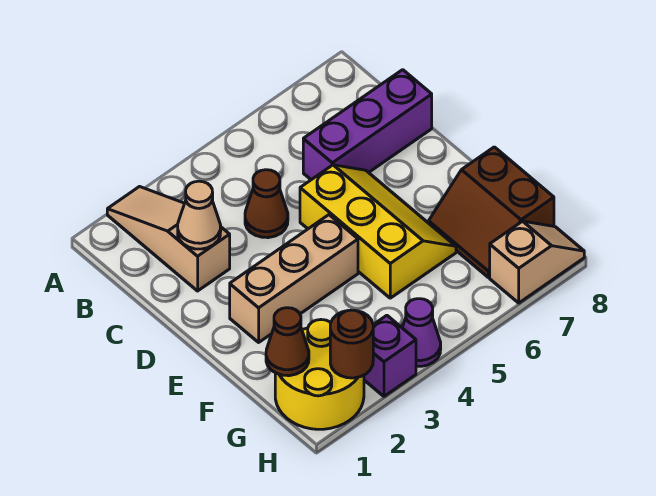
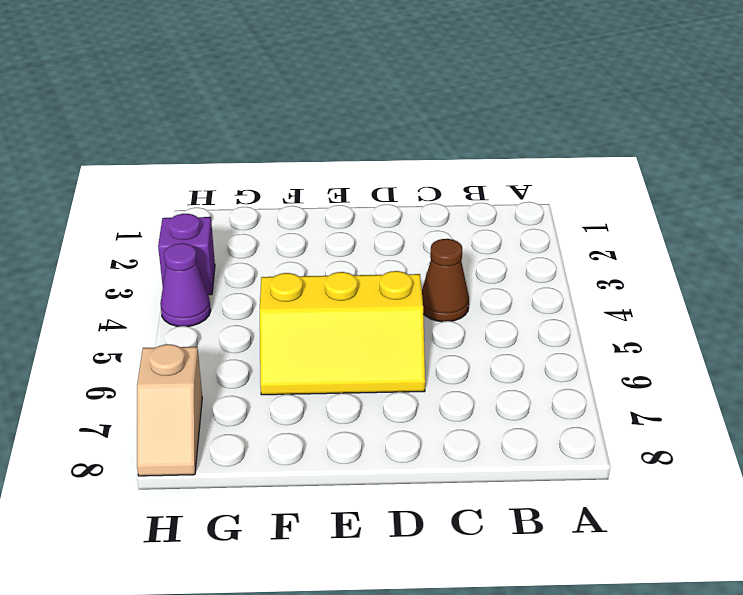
none -> tan slope A2:C2 level 1 top C
none -> purple brick C6:C8 level 1
none -> tan brick E2:E4 level 1

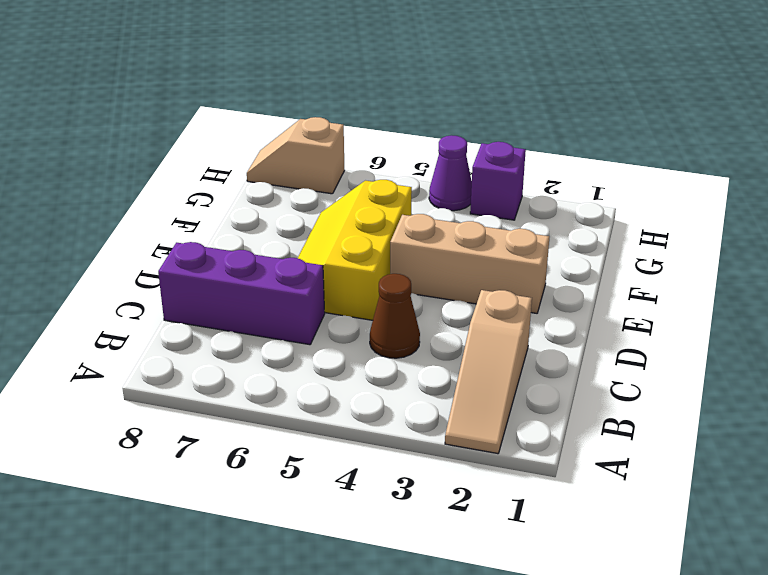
none -> brown slope F7:G8 level 1 top 8
none -> yellow round brick G1:H2 level 1
none -> tan cone C2 level 2

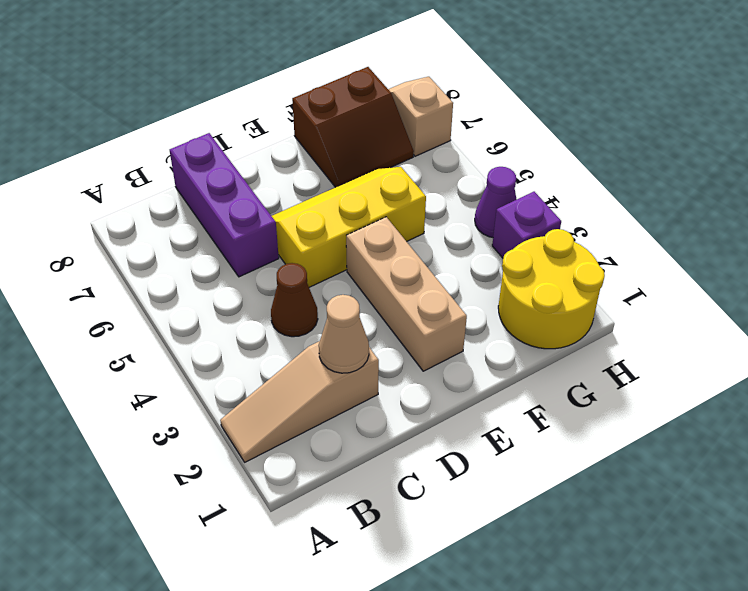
none -> brown cone G1 level 2
none -> brown round brick H2 level 2

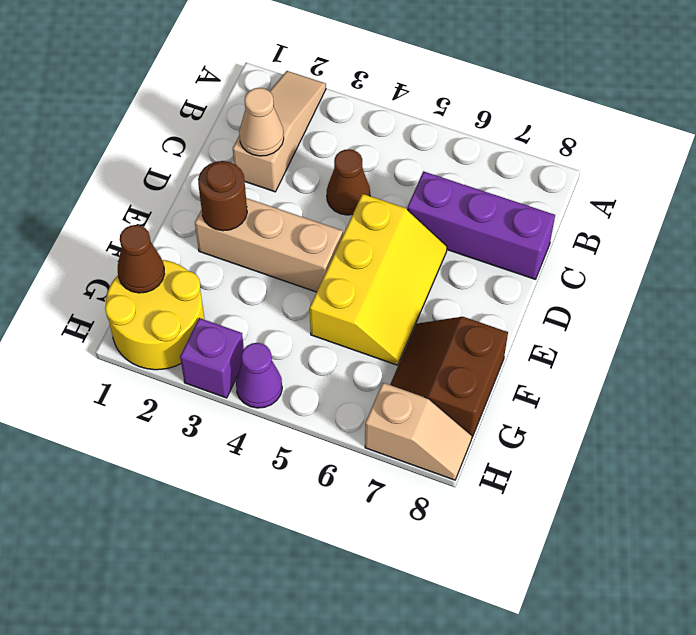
brown round brick E2 level 2 -> brown round brick H2 level 2

